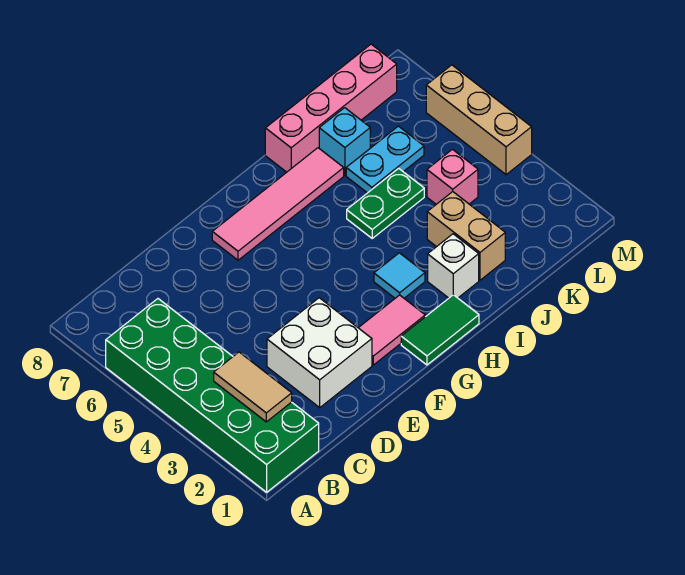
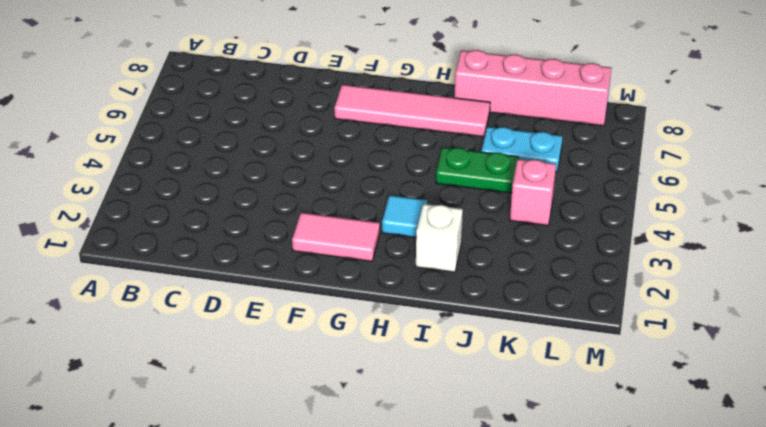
none -> green brick A1:B6 level 1
none -> white brick D2:E3 level 1
none -> green tile G1:H1 level 1

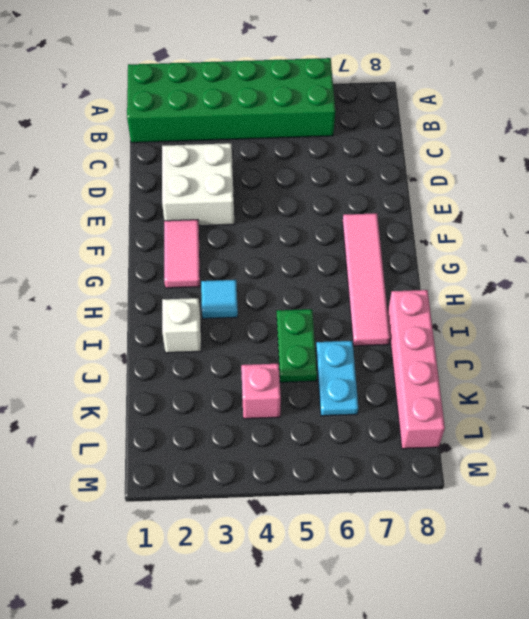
none -> green tile G1:H1 level 1
none -> tan brick J2:J3 level 1
none -> cyan brick J7 level 1

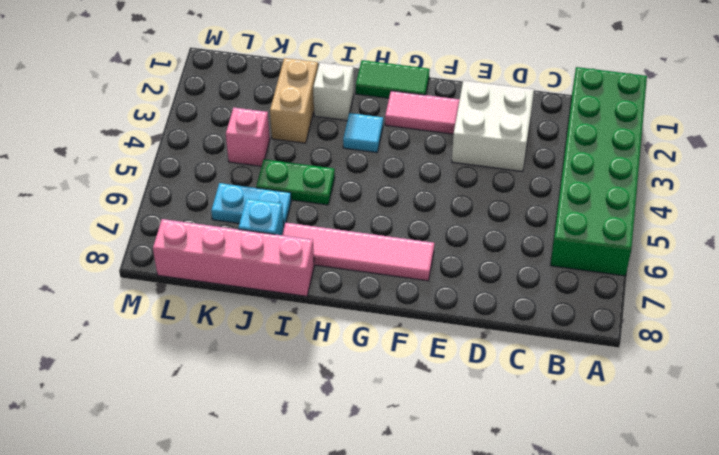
none -> tan brick M4:M6 level 1
none -> tan tile B2:B3 level 2

